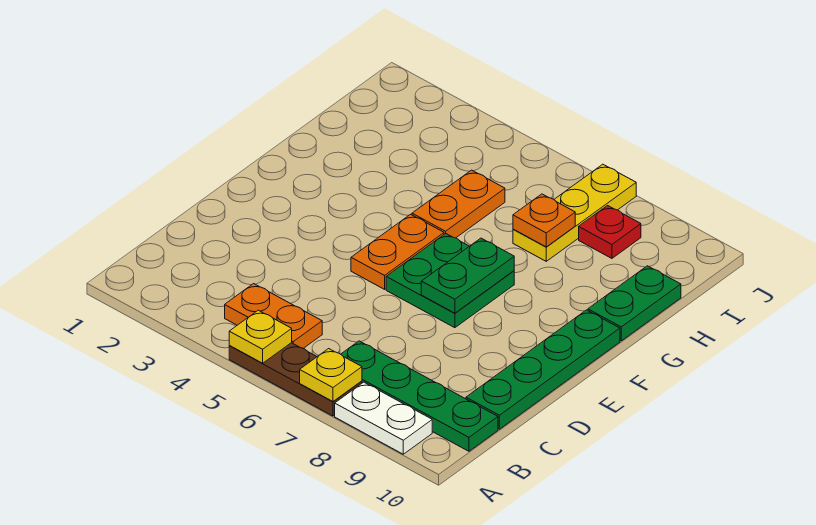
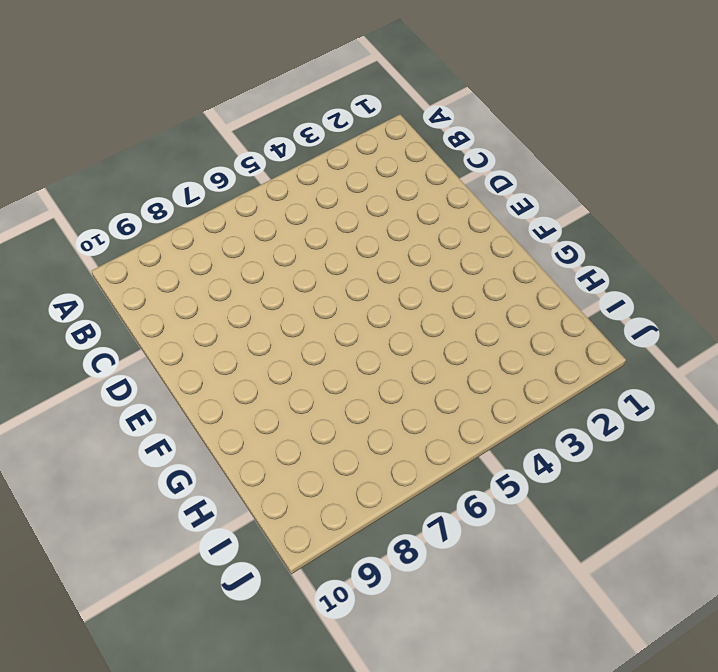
none -> brown plate A5:A7 level 1
none -> white plate A8:A9 level 1
none -> orange plate B4:B5 level 1

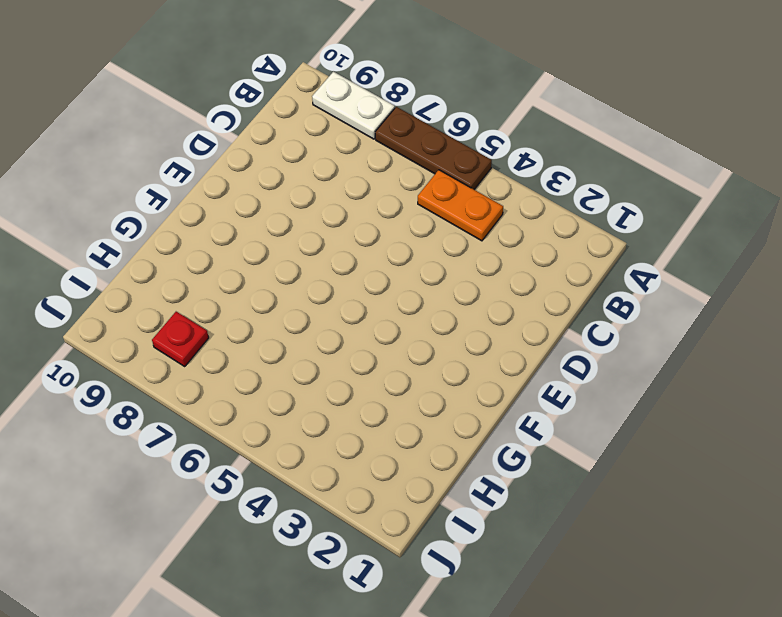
none -> green plate B7:B10 level 1
none -> green plate C10:F10 level 1
none -> orange plate E5:F5 level 1

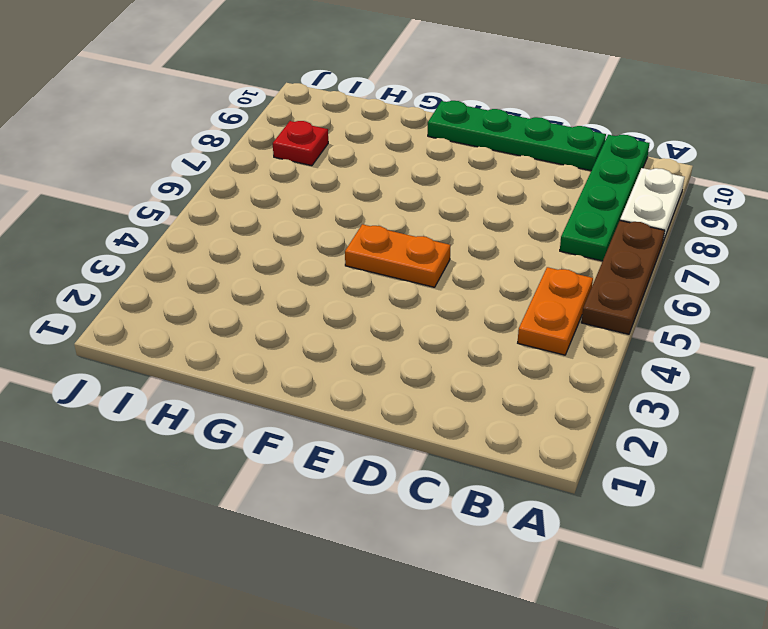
none -> green plate E6:F7 level 1
none -> orange plate G5:H5 level 1
none -> green plate G10:H10 level 1

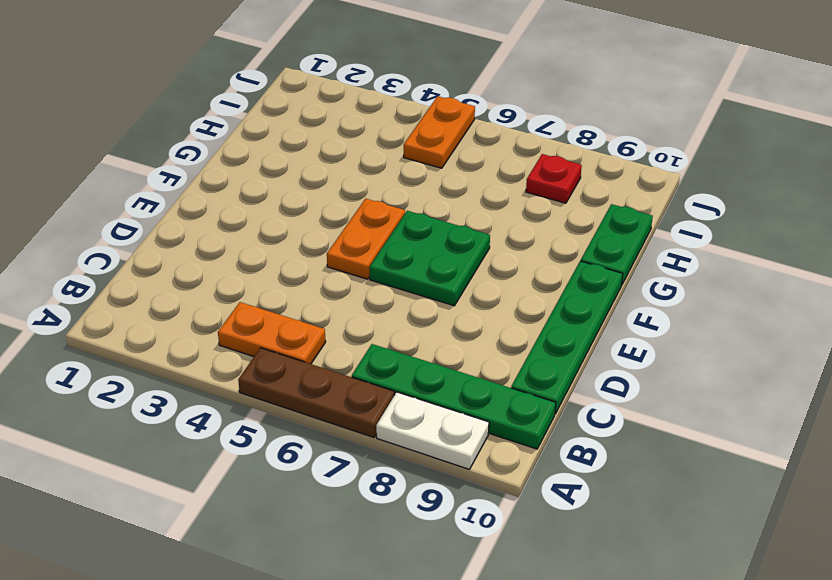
orange plate I5:J5 level 1 -> orange plate G5:H5 level 1
none -> yellow plate H7:J7 level 1
none -> yellow plate A5 level 2
none -> yellow plate A7 level 2

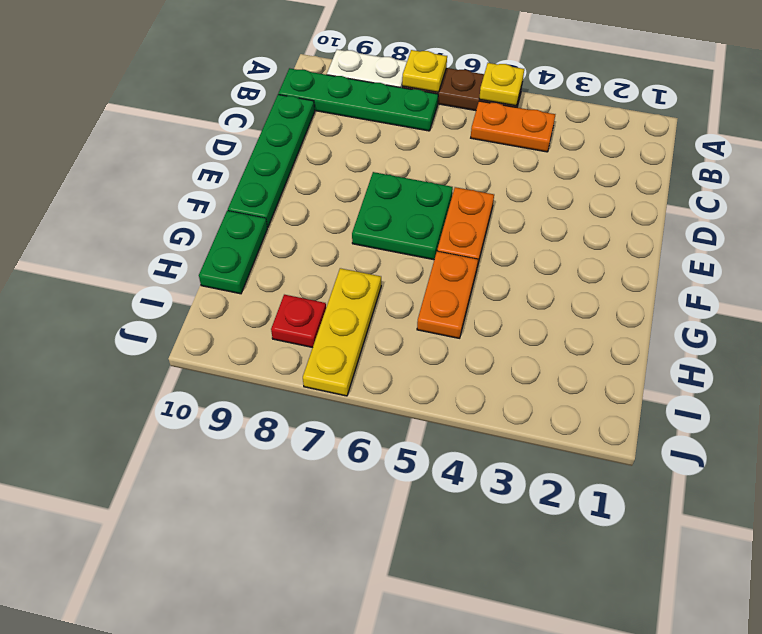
none -> green plate E7:F7 level 2
none -> orange plate H7 level 2

